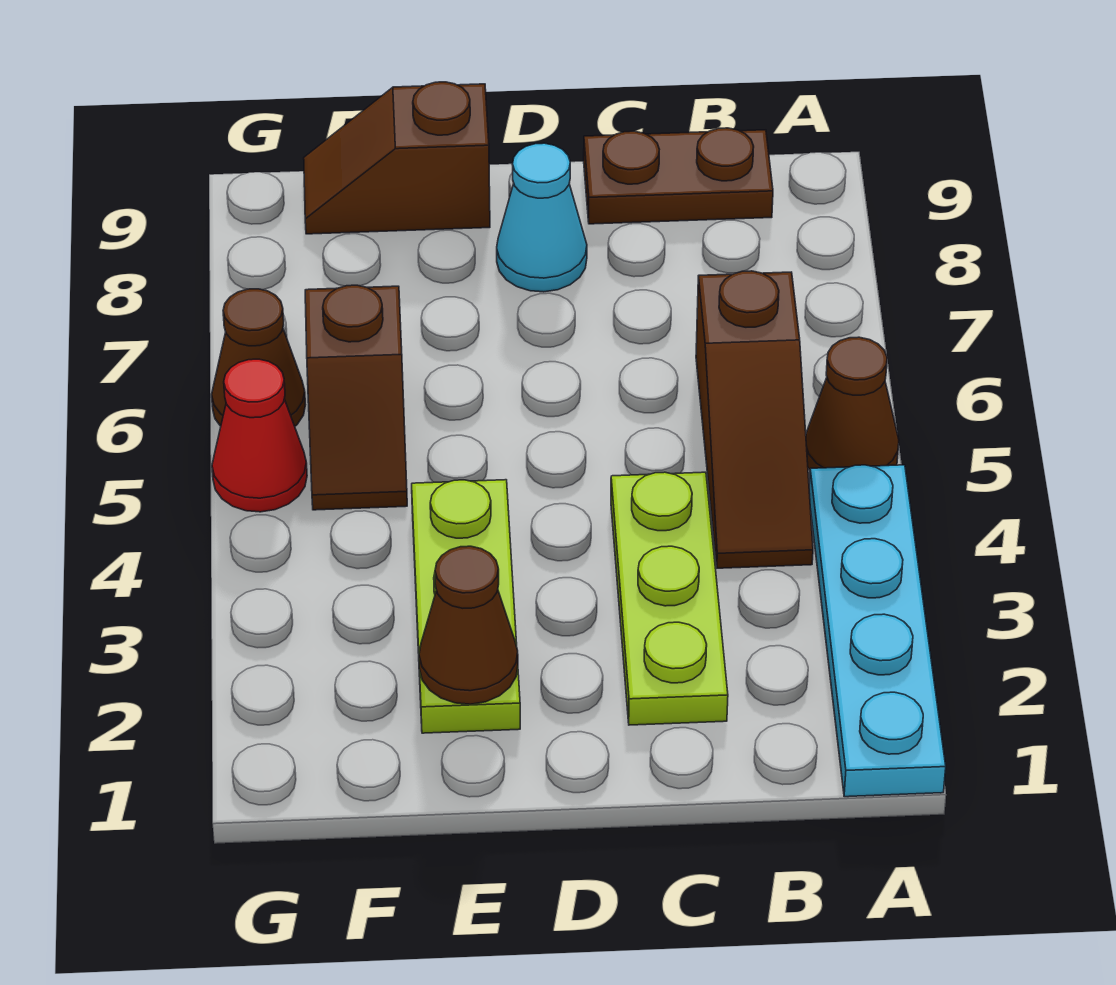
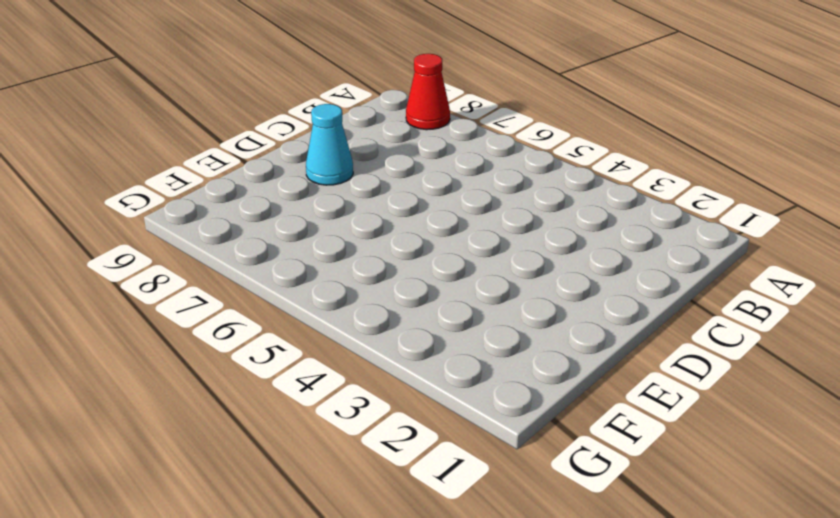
red cone A8 level 1 -> red cone G5 level 1
none -> cyan plate A1:A4 level 1
none -> brown cone A5 level 1
none -> brown slope B4:B6 level 1 top 6

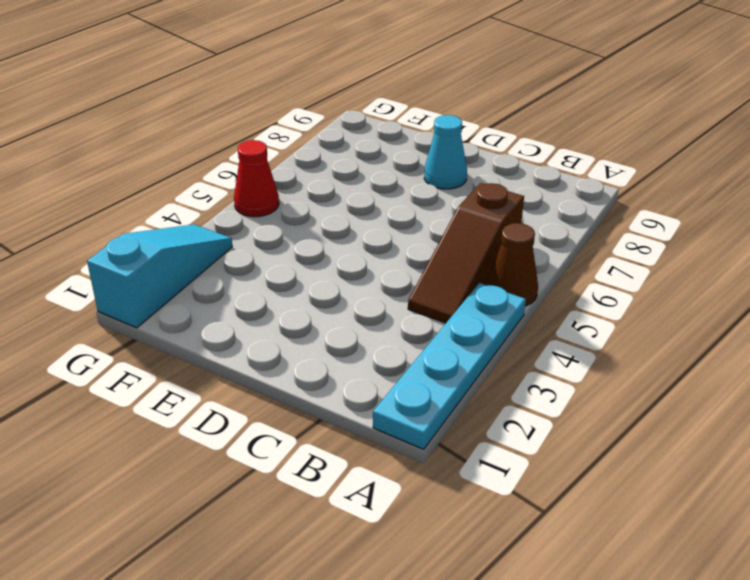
cyan slope G1:G3 level 1 top 1 -> none
none -> brown plate B9:C9 level 1
none -> lime plate C2:C4 level 1
none -> lime plate E2:E4 level 1

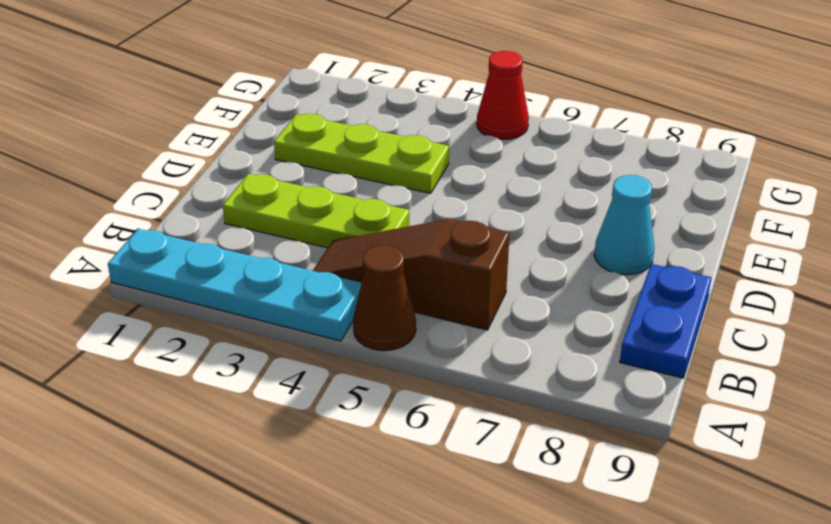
blue plate B9:C9 level 1 -> brown plate B9:C9 level 1
none -> brown slope E9:F9 level 1 top E
none -> brown slope F5:F6 level 1 top 6
none -> brown cone G6 level 1

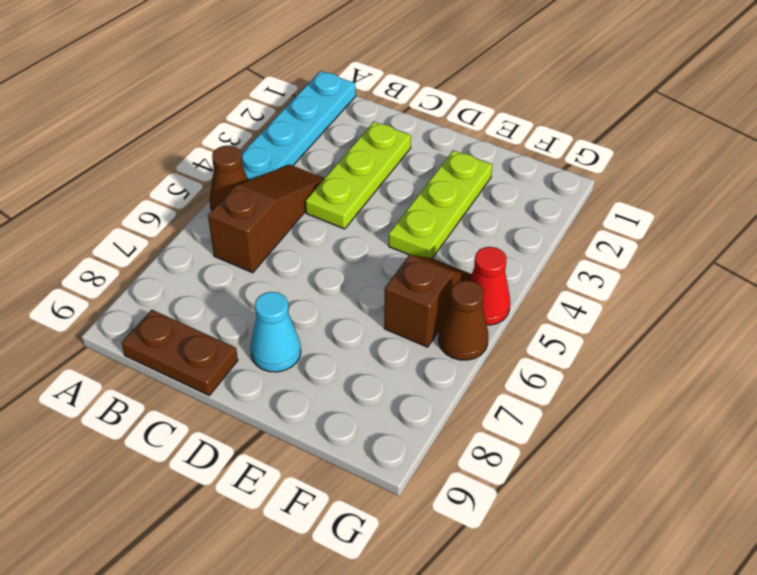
none -> brown slope E9:F9 level 1 top E
none -> brown cone E2 level 2

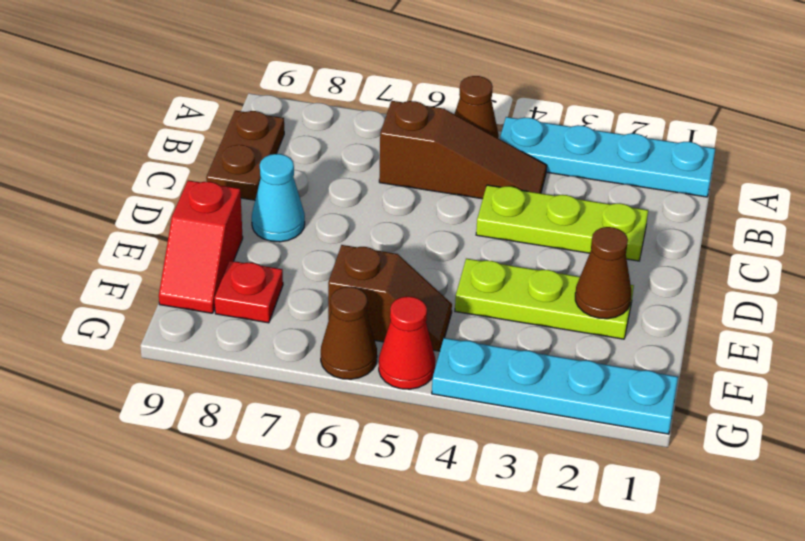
red slope E9:F9 level 1 top E -> brown slope E9:F9 level 1 top E
red plate F8 level 1 -> none
cyan plate G1:G4 level 1 -> none

